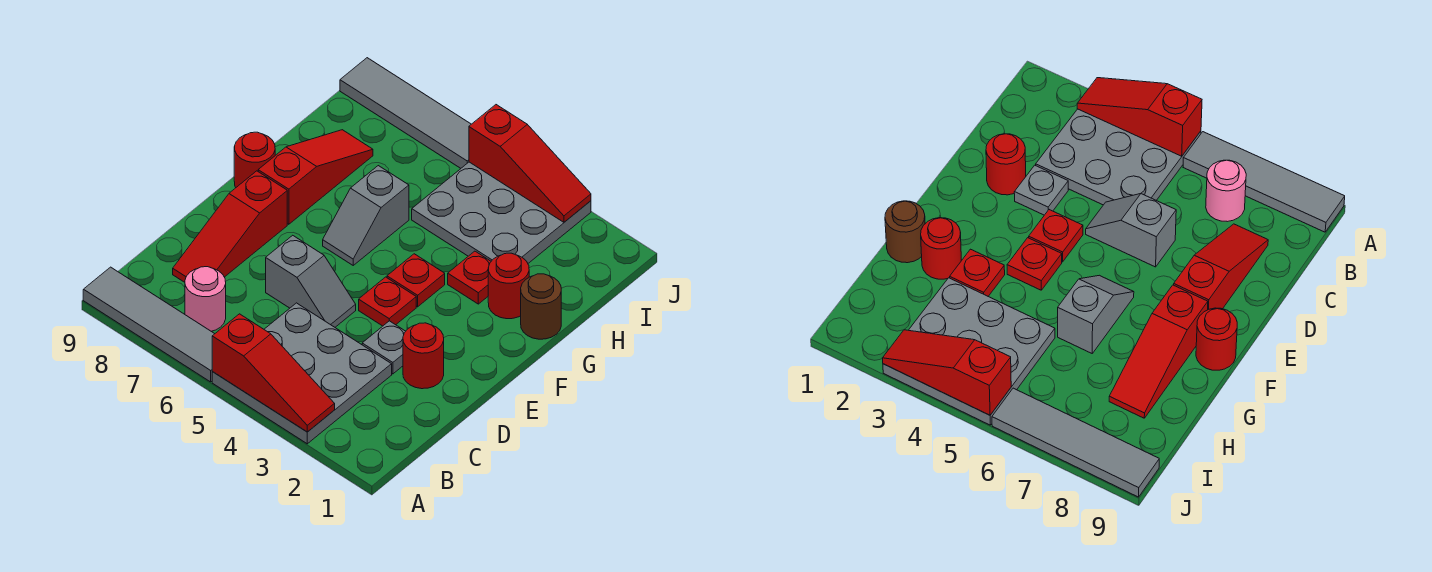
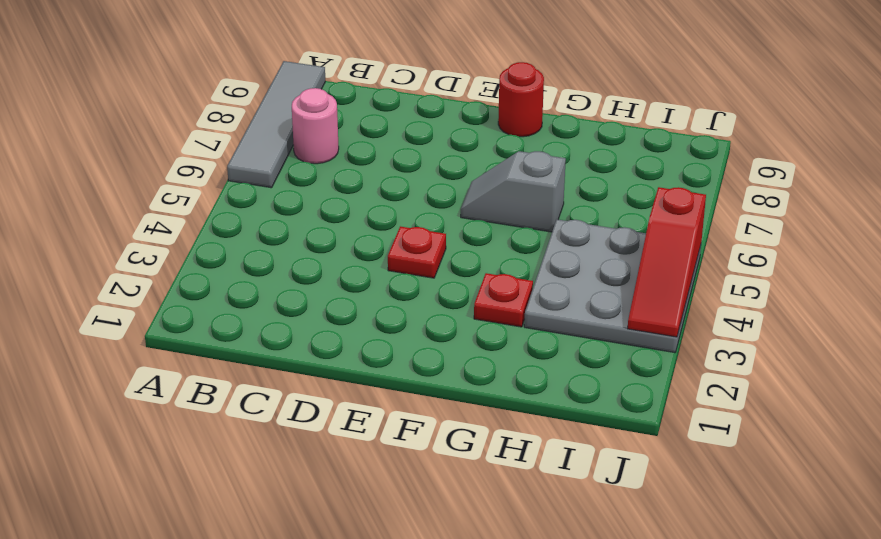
none -> grey plate A3:C5 level 1
none -> red slope C8:E8 level 1 top E
none -> red round brick D2 level 1

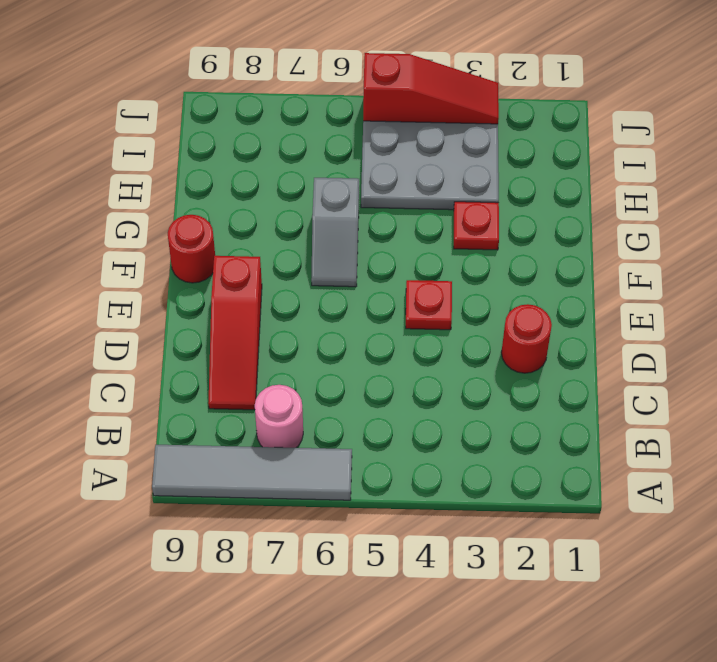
none -> grey plate A3:C5 level 1
none -> grey plate D3 level 1
none -> grey slope D5:D6 level 1 top 6

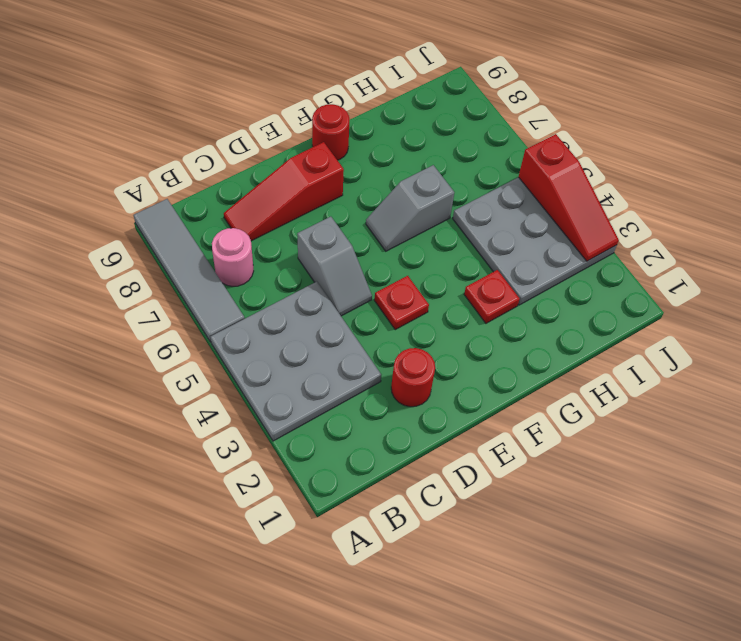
none -> grey plate D3 level 1
none -> red plate F4 level 1
none -> red slope F8:H8 level 1 top F

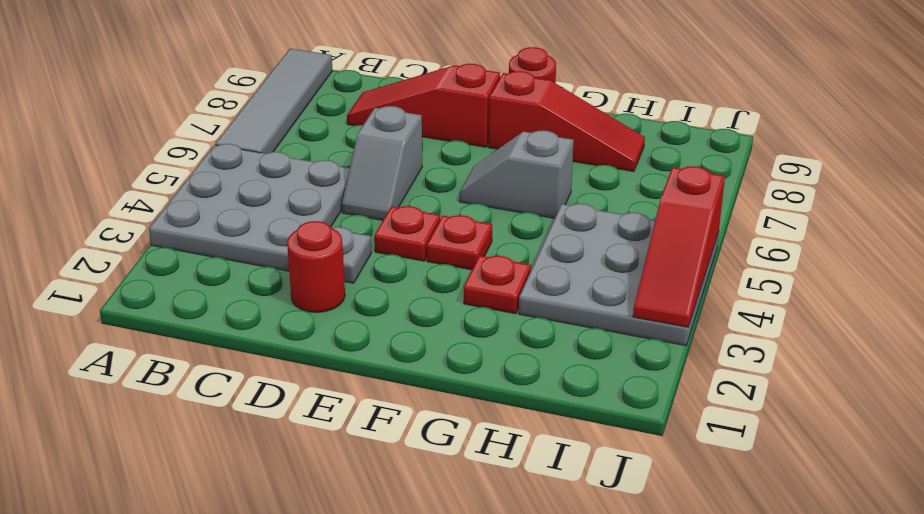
none -> pink round brick B7 level 1
none -> brown round brick G1 level 1
none -> red round brick G2 level 1

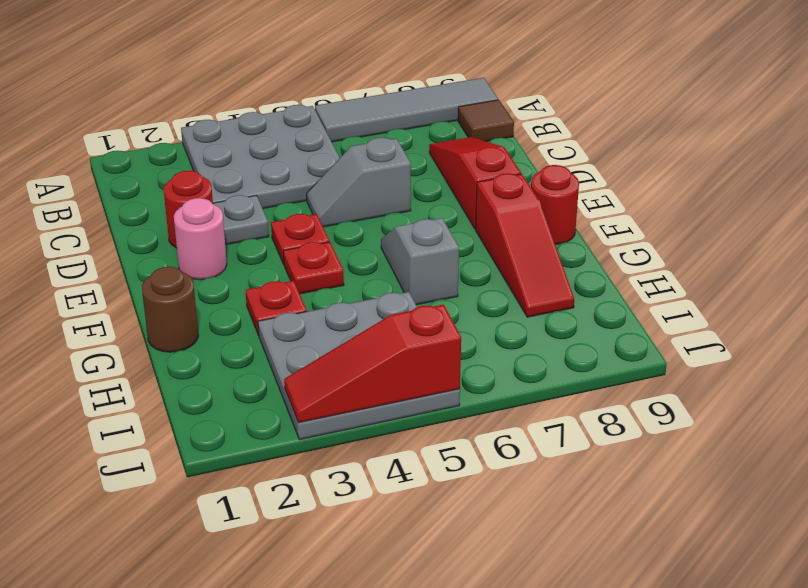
brown tile B9 level 1 -> none
pink round brick E2 level 1 -> pink round brick B7 level 1
none -> red round brick G2 level 1
none -> grey tile J6:J9 level 1
none -> red slope A3:A5 level 2 top 5

